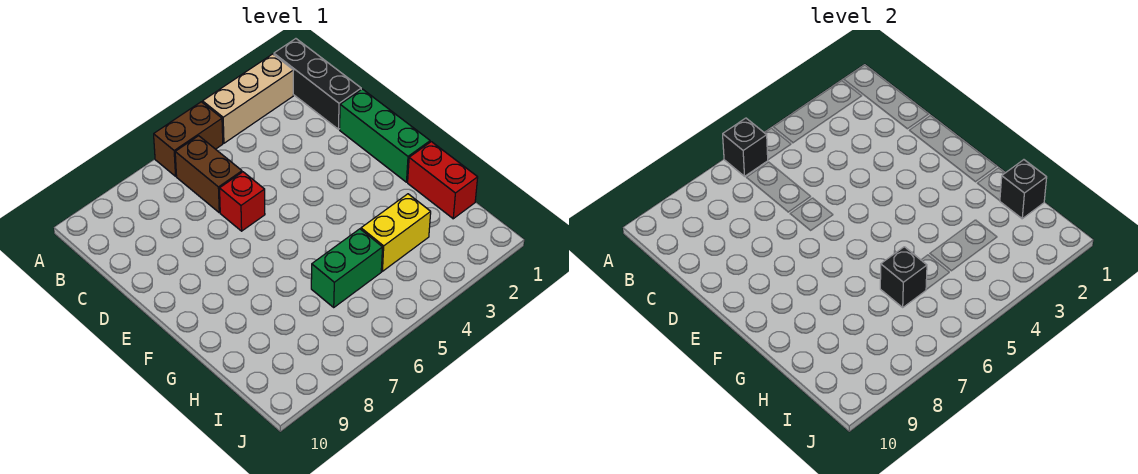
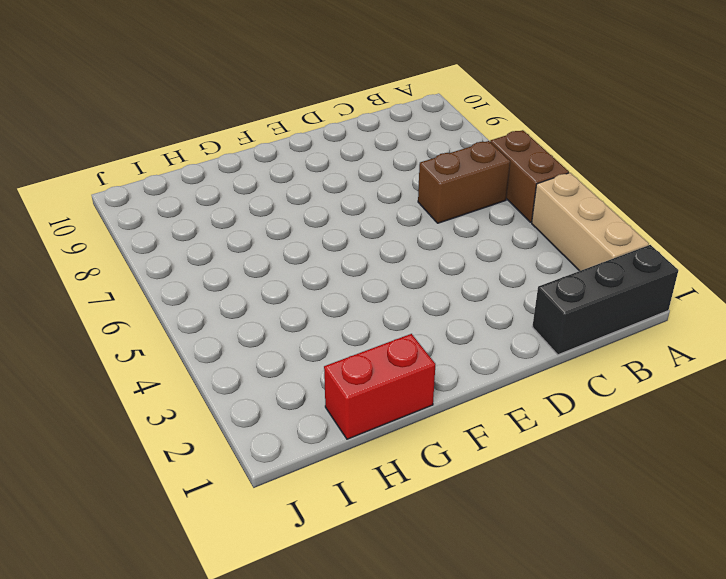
none -> green brick D1:F1 level 1
none -> red brick D6 level 1
none -> yellow brick H3:H4 level 1

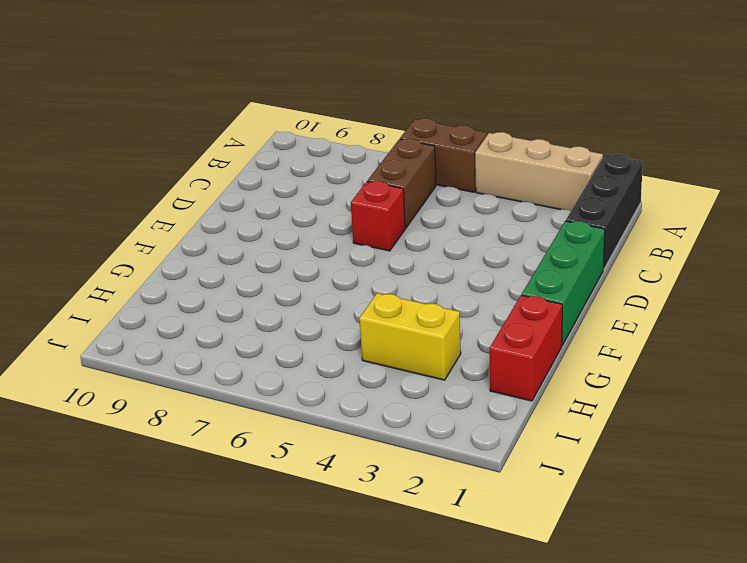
none -> green brick H5:H6 level 1
none -> black brick A6 level 2
none -> black brick H1 level 2

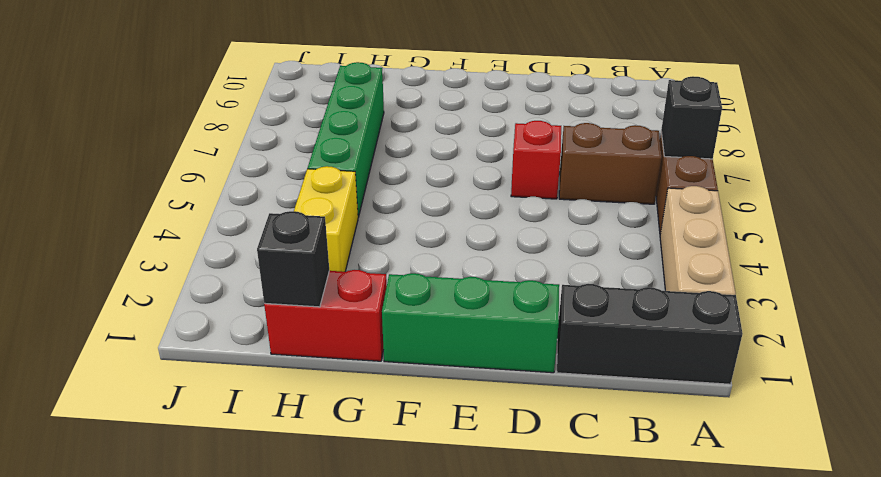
green brick H5:H8 level 1 -> green brick H5:H6 level 1
none -> black brick H6 level 2

